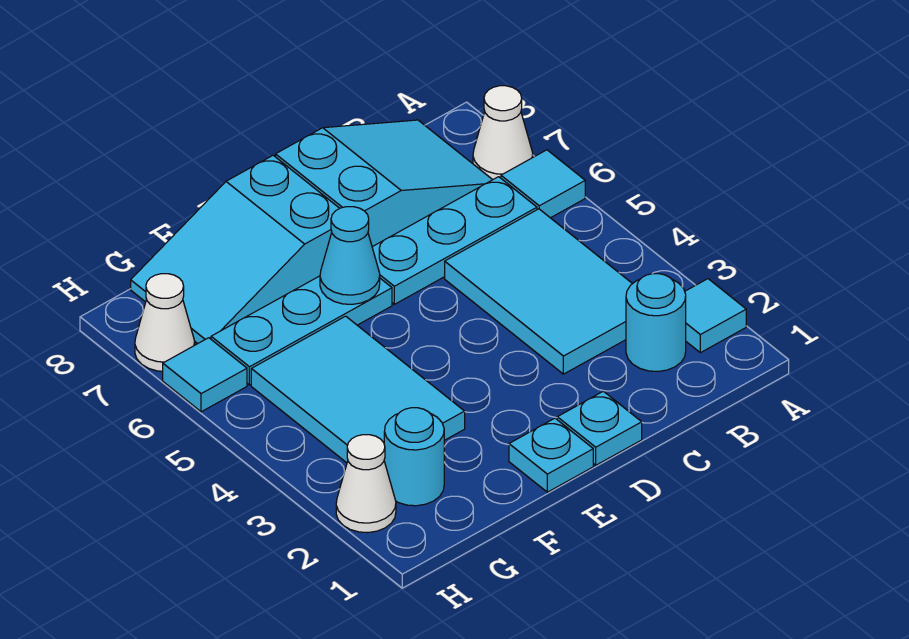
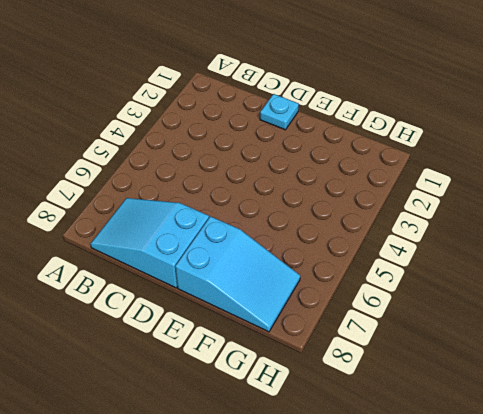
none -> cyan tile A2 level 1
none -> cyan tile A6 level 1
none -> white cone A7 level 1

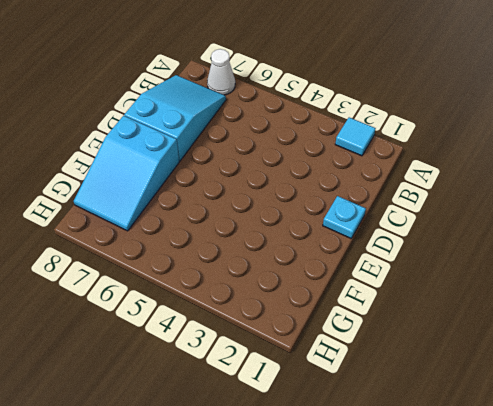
none -> cyan tile A6 level 1
none -> cyan round brick B2 level 1
none -> cyan tile B3:C5 level 1

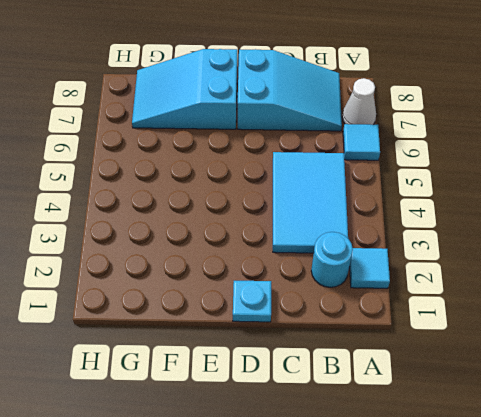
none -> cyan plate B6:D6 level 1
none -> cyan plate E1 level 1
none -> cyan plate E6:G6 level 1

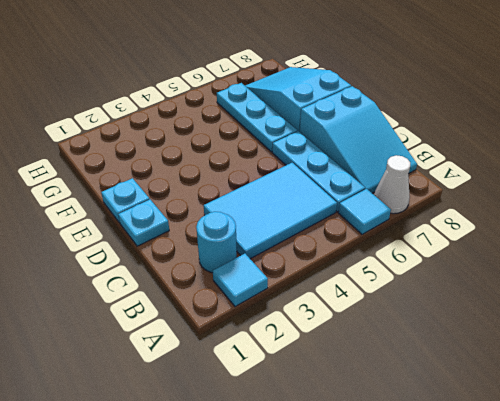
none -> cyan tile F3:G5 level 1
none -> cyan round brick G2 level 1
none -> white cone H2 level 1

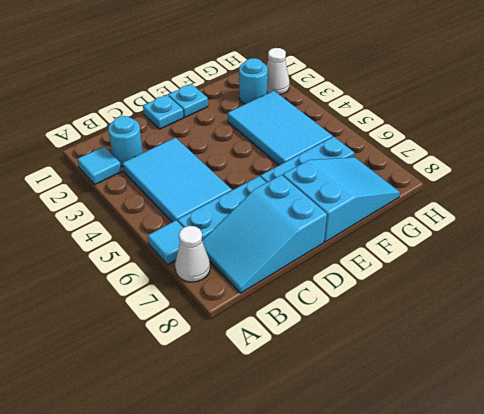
none -> cyan tile H6 level 1
none -> white cone H7 level 1
none -> cyan cone E6 level 2

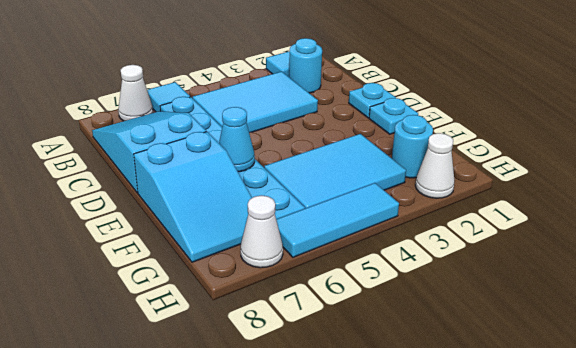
cyan tile H4:H6 level 1 -> cyan tile H6 level 1

